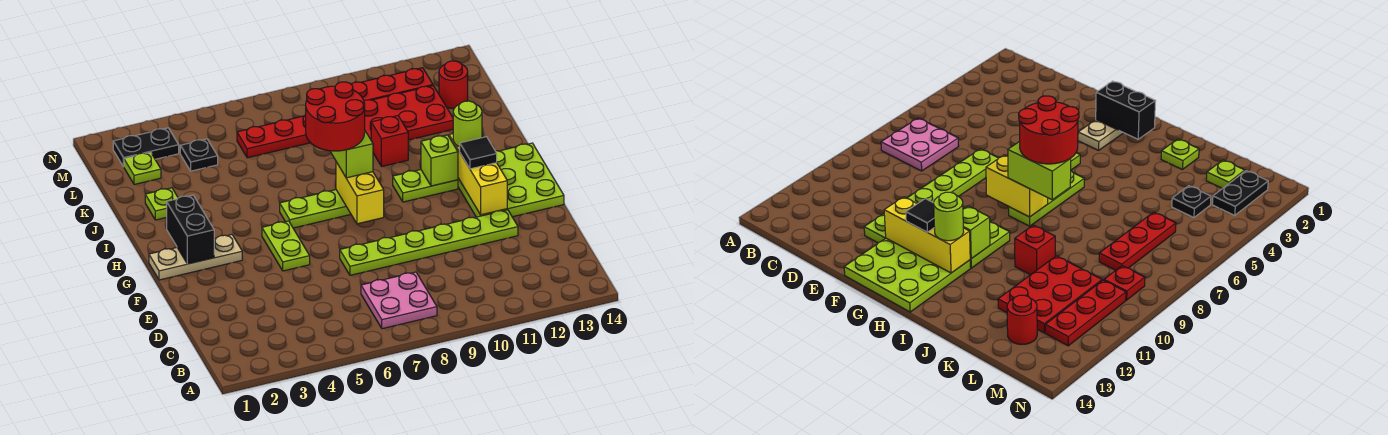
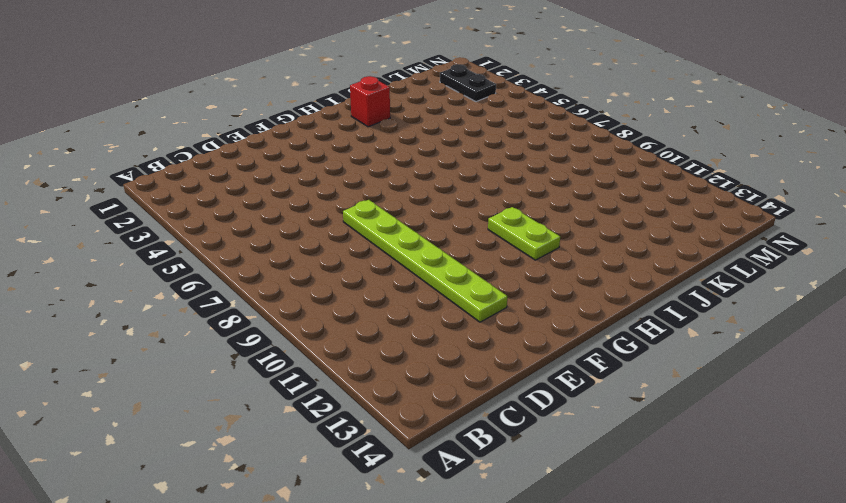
red brick I2 level 1 -> red brick J10 level 1
none -> pink plate B7:C8 level 1
none -> lime plate F5:G5 level 1
none -> lime plate F12:H14 level 1

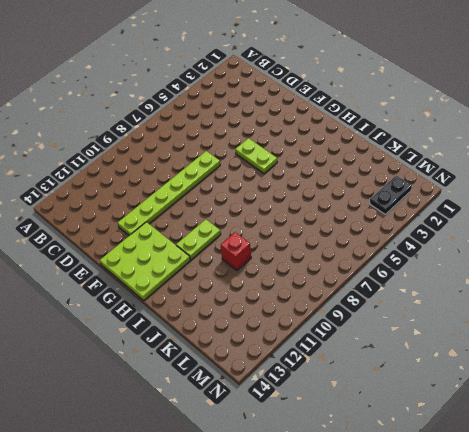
none -> pink plate B7:C8 level 1
none -> tan plate G1:G3 level 1
none -> lime plate H6:H8 level 1

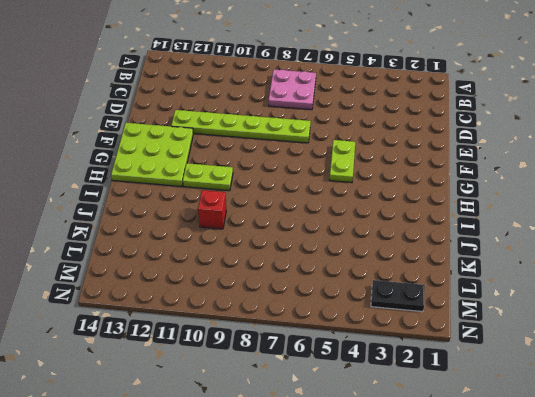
none -> tan plate G1:G3 level 1
none -> lime plate H6:H8 level 1
none -> lime plate J2 level 1

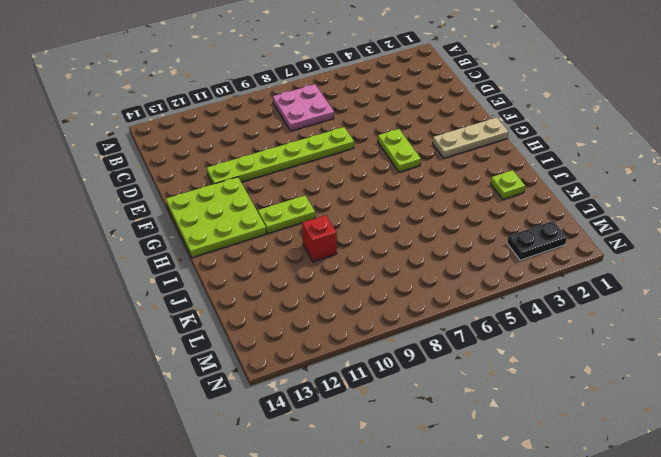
none -> lime plate H6:H8 level 1
none -> red plate K10:L12 level 1
none -> lime plate L2 level 1

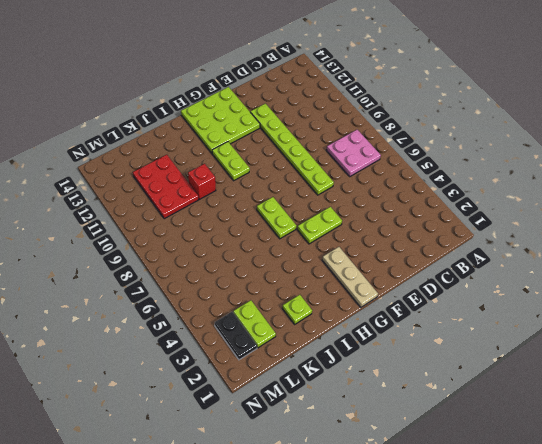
lime plate H6:H7 level 1 -> lime plate H6:H8 level 1
lime plate L2:L3 level 1 -> lime plate L2 level 1
none -> black plate L4 level 1
none -> red plate L6:L8 level 1
none -> red round brick L13 level 1

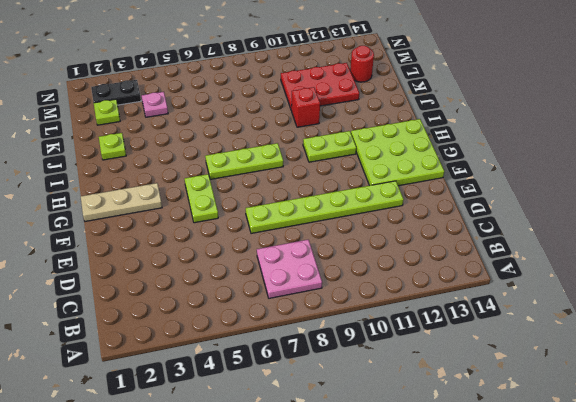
pink plate L4 level 1 -> black plate L4 level 1
none -> red plate L6:L8 level 1
none -> red plate M9 level 1
none -> red plate M10:M12 level 1

